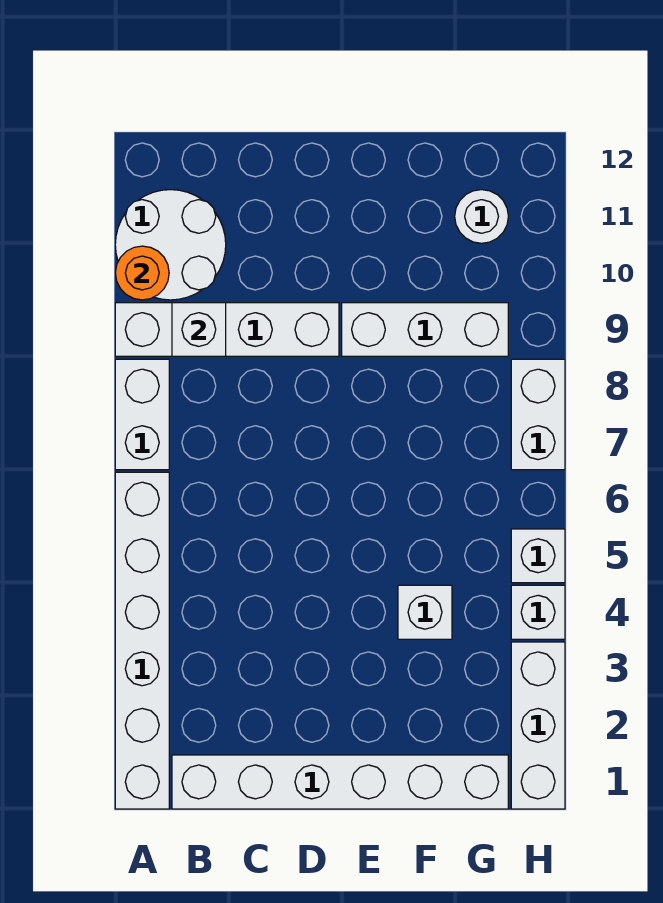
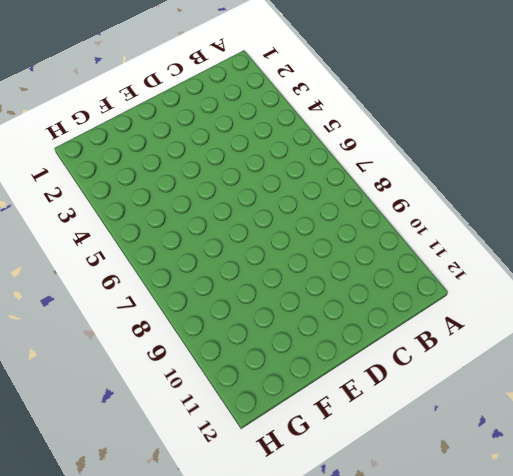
none -> white brick A1:A6 level 1
none -> white brick A7:A8 level 1
none -> white brick A9:D9 level 1

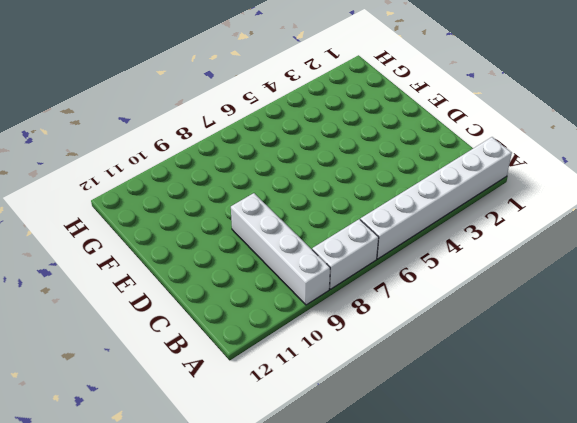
none -> white round brick A10:B11 level 1
none -> white brick B1:G1 level 1
none -> white brick E9:G9 level 1

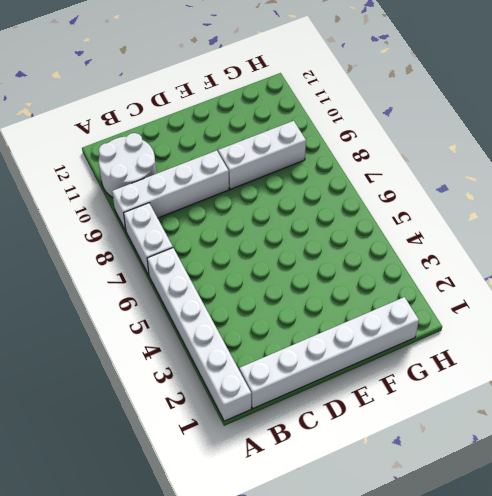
none -> white brick F4 level 1
none -> white round brick G11 level 1
none -> white brick H1:H3 level 1

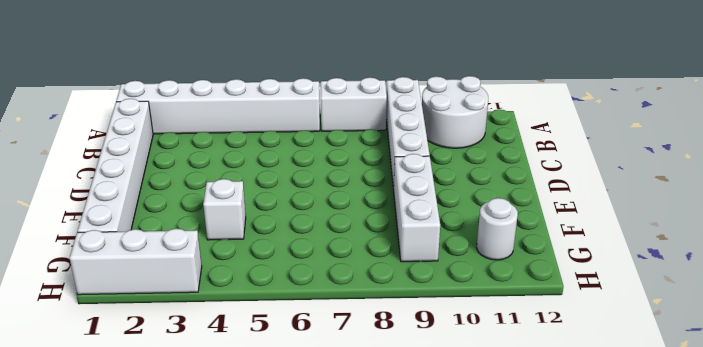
none -> white brick H4 level 1
none -> white brick H5 level 1
none -> white brick H7:H8 level 1

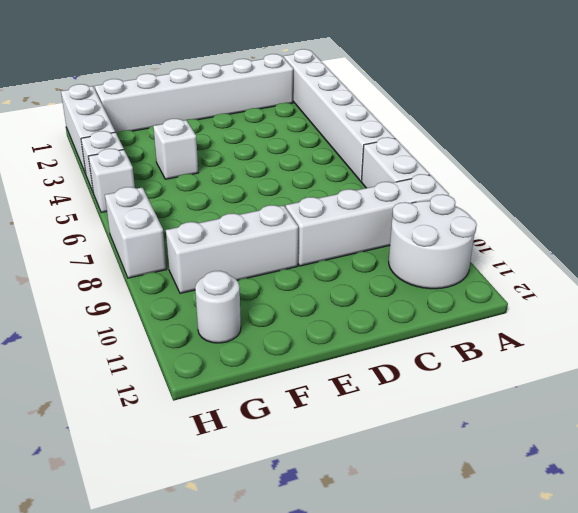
none -> orange round brick A10 level 2
none -> white brick B9 level 2

